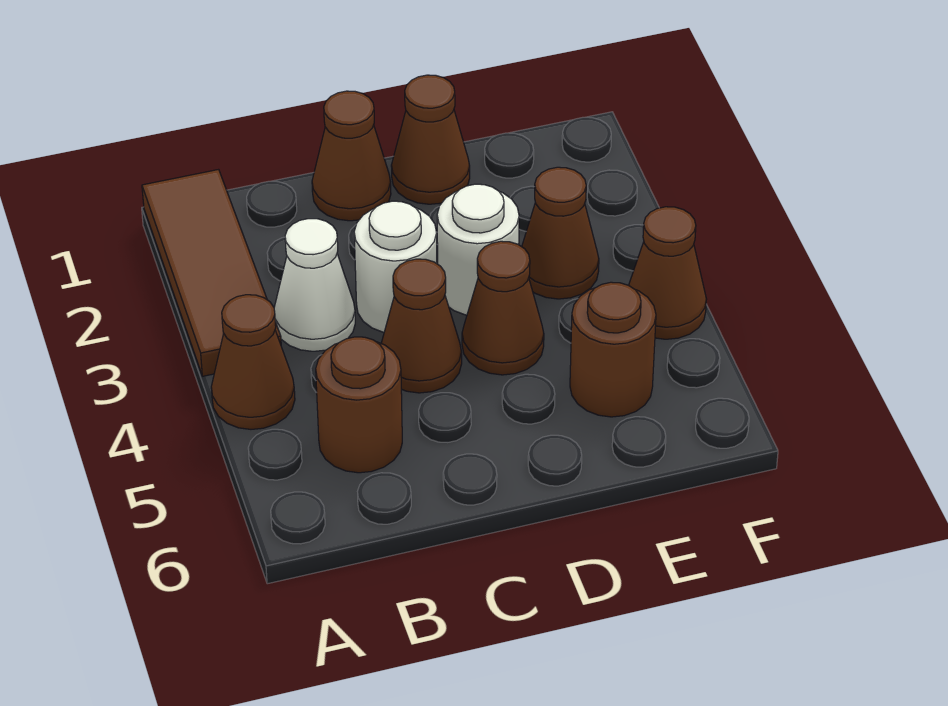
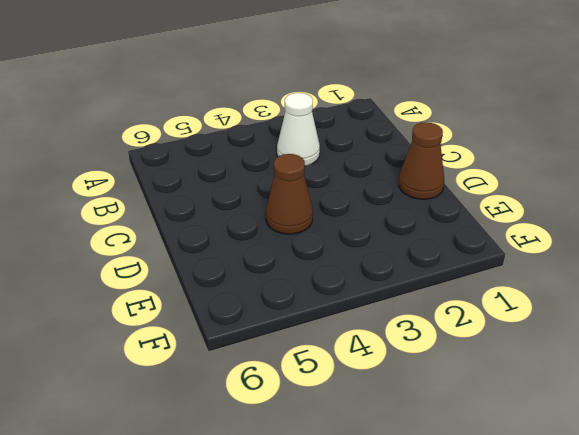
none -> brown tile A1:A3 level 1
none -> brown cone A4 level 1
none -> brown round brick B5 level 1

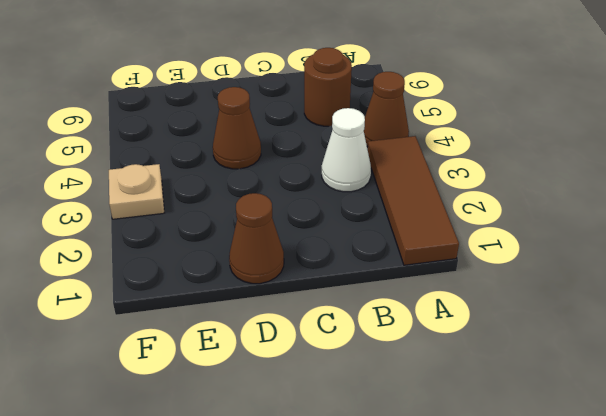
tan plate F3 level 1 -> none
none -> brown cone C1 level 1
none -> white round brick C3 level 1
none -> brown cone C4 level 1

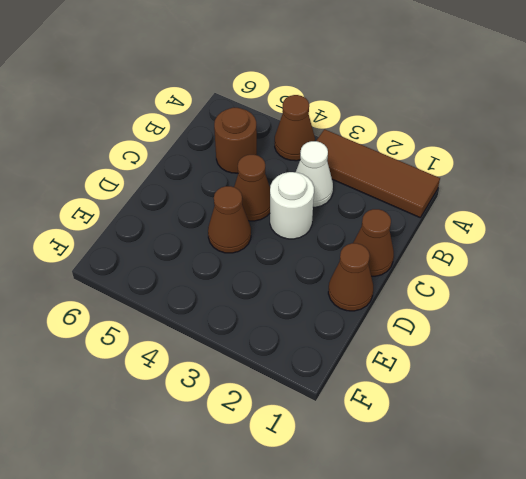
none -> white round brick D3 level 1
none -> brown cone E3 level 1
none -> brown round brick E5 level 1

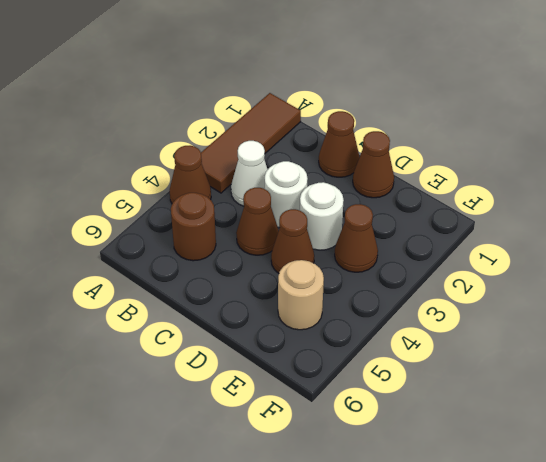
tan round brick E5 level 1 -> brown round brick E5 level 1
none -> brown cone F4 level 1

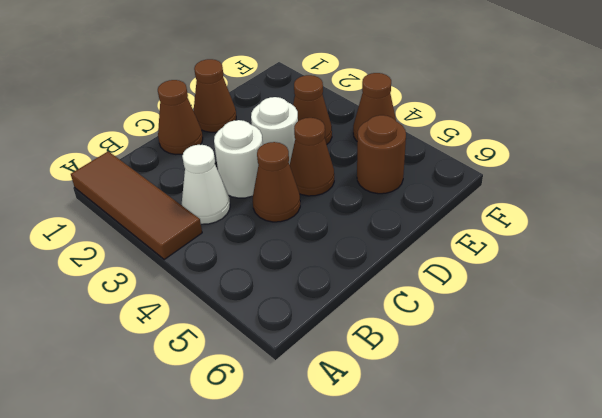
none -> brown cone A4 level 1
none -> brown round brick B5 level 1

